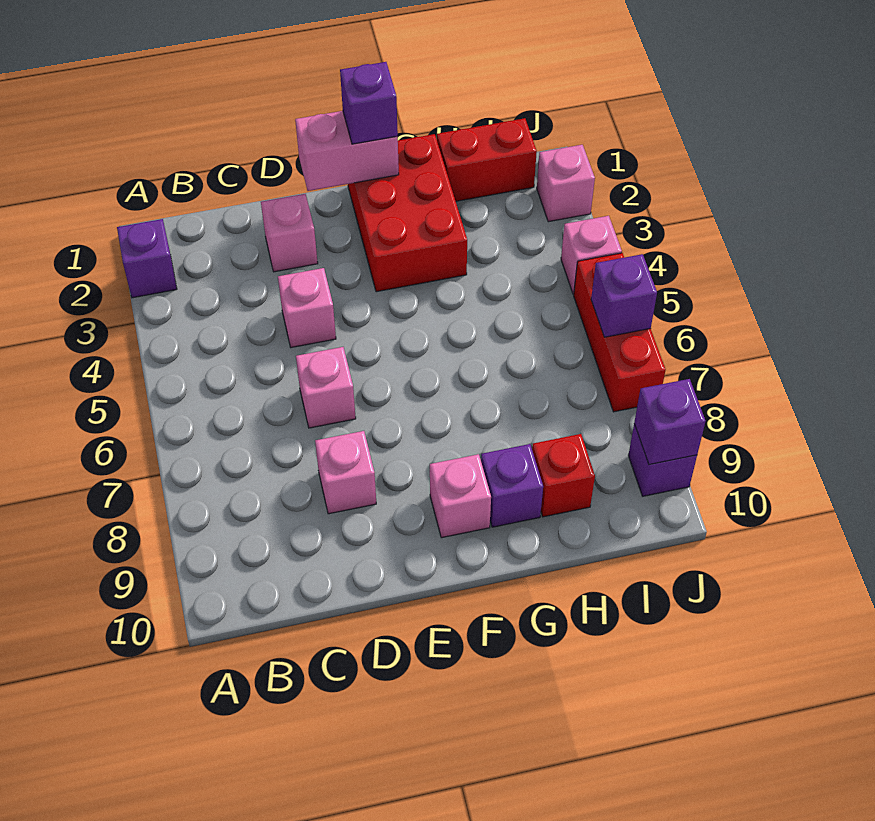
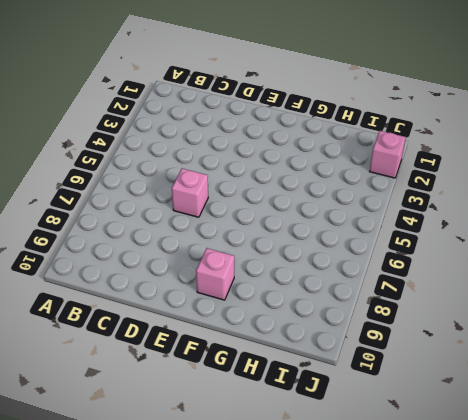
none -> purple brick A2 level 1
none -> pink brick D2 level 1
none -> pink brick D4 level 1

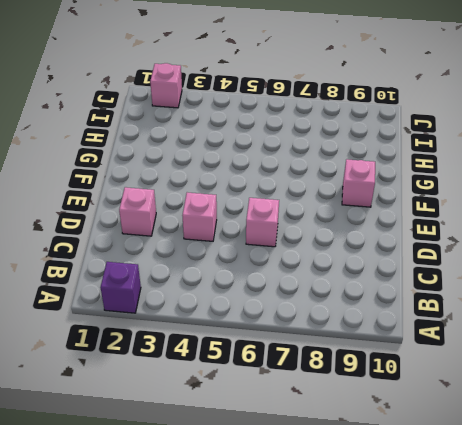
none -> pink brick D8 level 1
none -> red brick F1:G3 level 1
none -> purple brick G9 level 1

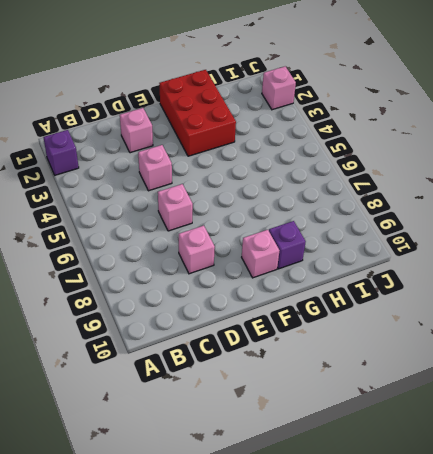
none -> red brick H1:I1 level 1
none -> red brick H9 level 1
none -> pink brick J4 level 1

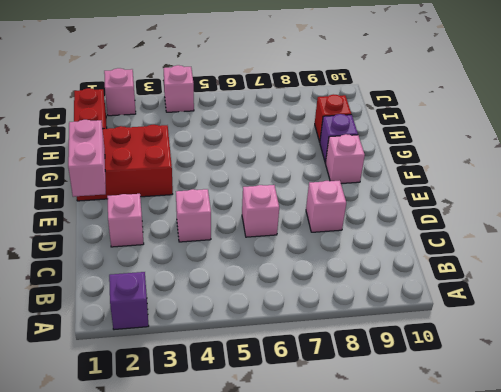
none -> red brick J5:J7 level 1
none -> purple brick J9 level 1
none -> purple brick J6 level 2

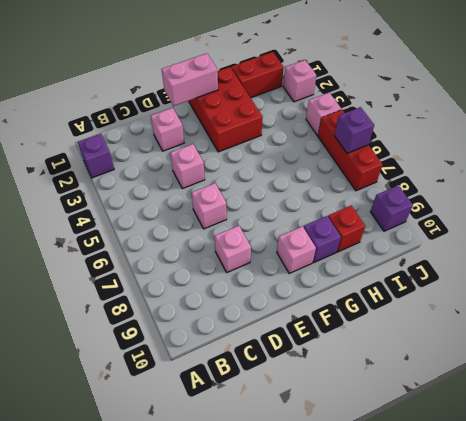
none -> purple brick J9 level 2
none -> purple brick F1 level 3

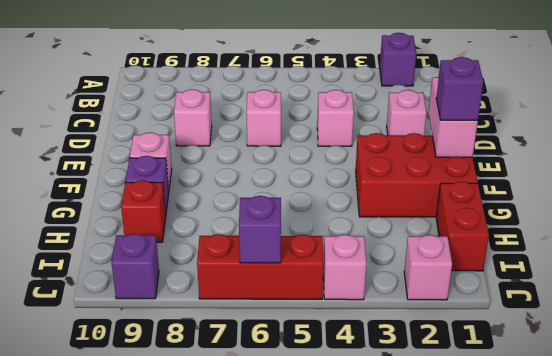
none -> purple brick J9 level 2

